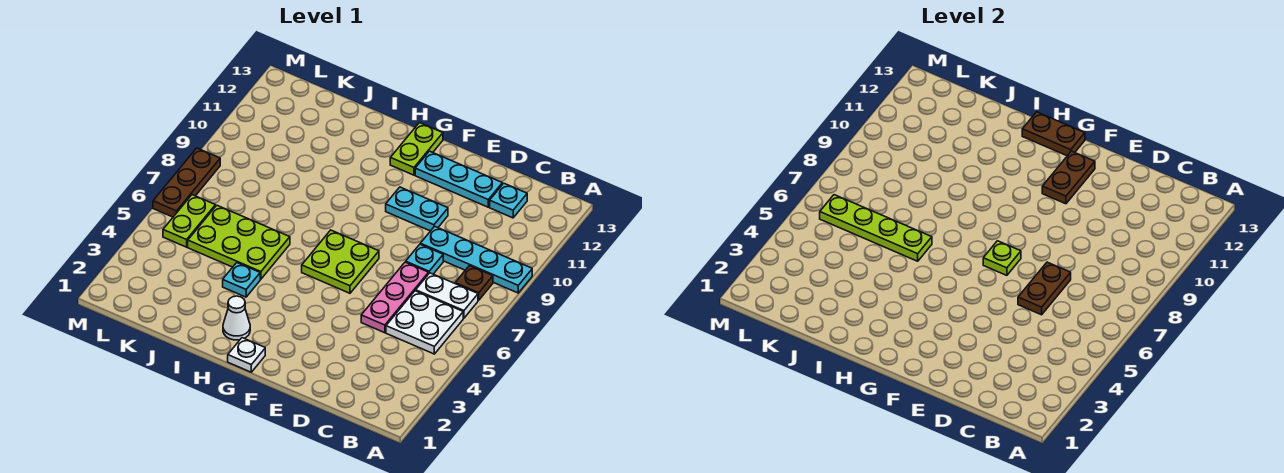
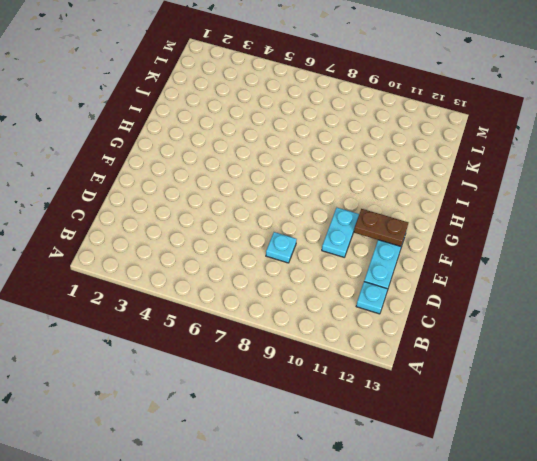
none -> cyan plate A9:D9 level 1
none -> white plate B5:C6 level 1
none -> white plate B7:C7 level 1

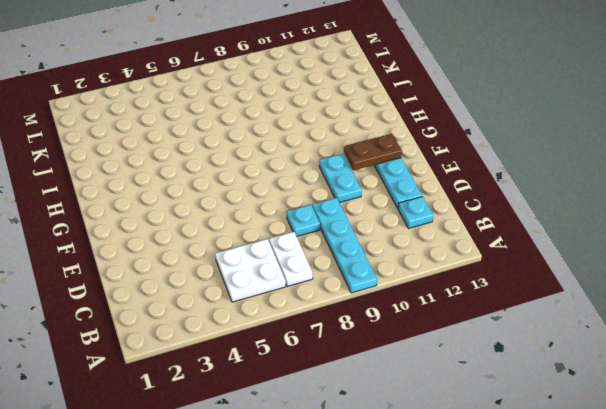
none -> brown plate B8 level 1
none -> pink plate D5:D7 level 1
none -> lime plate F6:G7 level 1

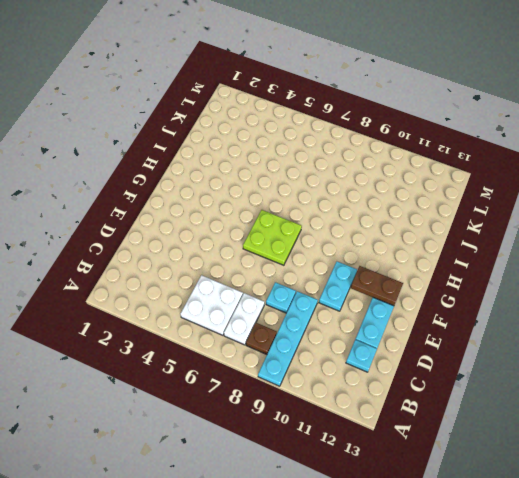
none -> pink plate D5:D7 level 1
none -> white plate G1 level 1
none -> lime plate G12:G13 level 1

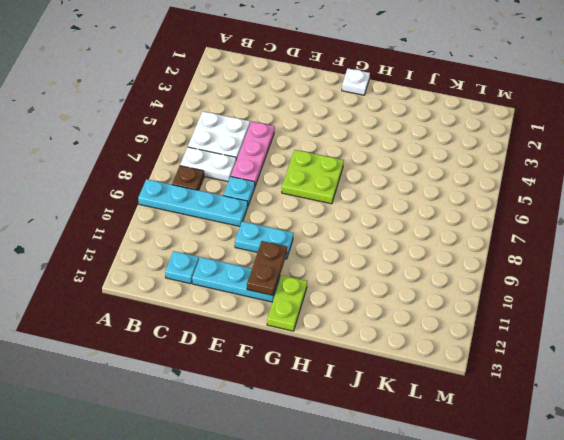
none -> white cone H2 level 1
none -> cyan plate I4 level 1
none -> lime plate I5:K6 level 1

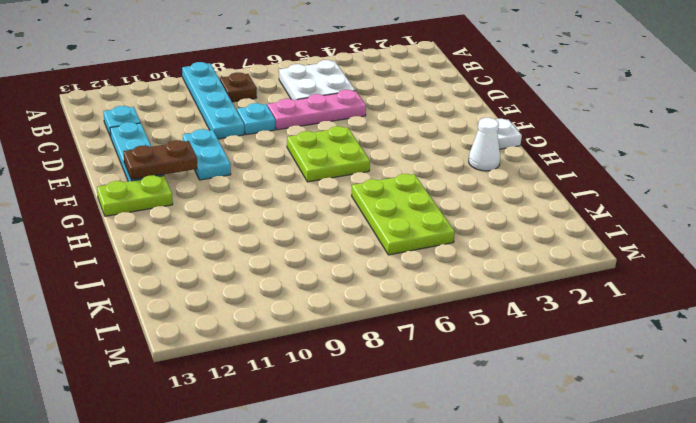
none -> white plate B7:C7 level 1
none -> cyan plate I4 level 1
none -> lime plate L5:L6 level 1

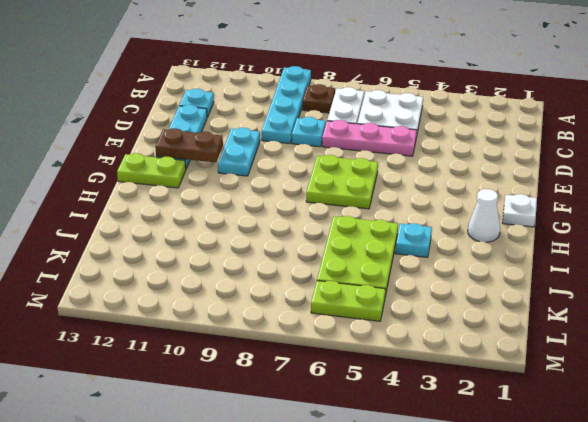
none -> brown plate M6:M8 level 1
none -> brown plate D6:D7 level 2
none -> lime plate F7 level 2

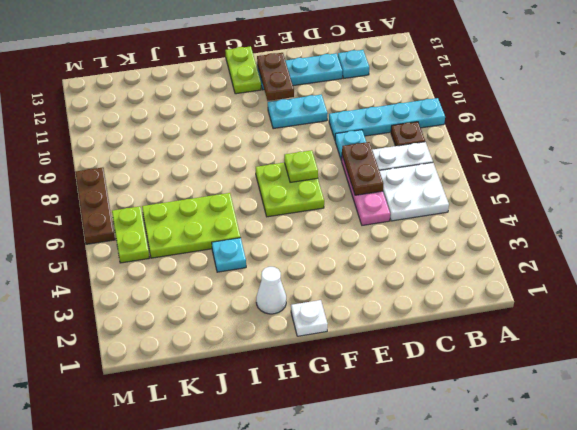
none -> brown plate G13:H13 level 2
none -> lime plate I6:L6 level 2

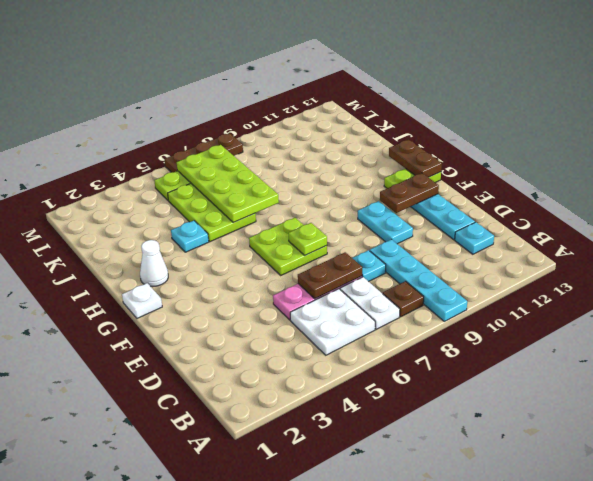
lime plate I6:L7 level 2 -> lime plate I6:L6 level 2

